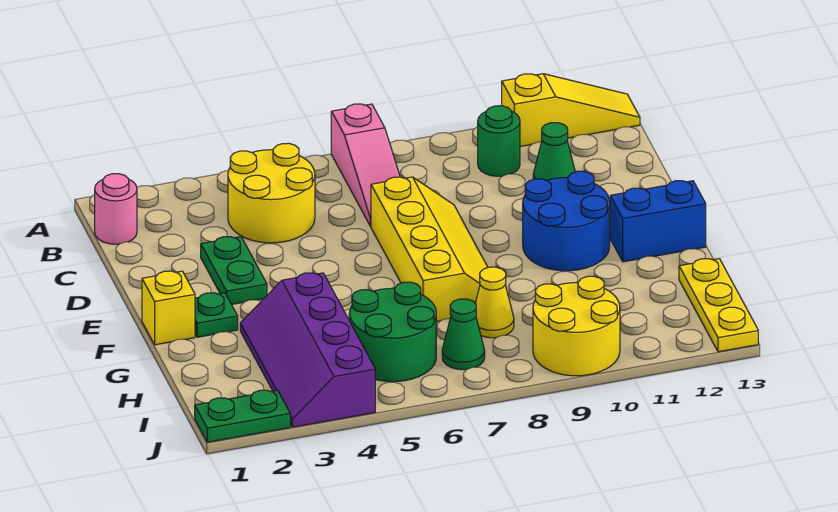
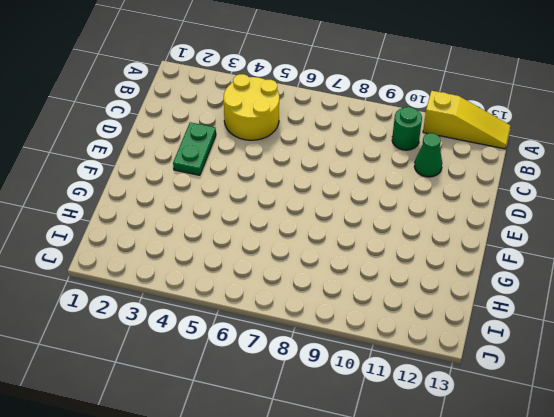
none -> pink slope A7:C7 level 1 top A
none -> pink round brick B1 level 1
none -> yellow slope D7:G8 level 1 top 7

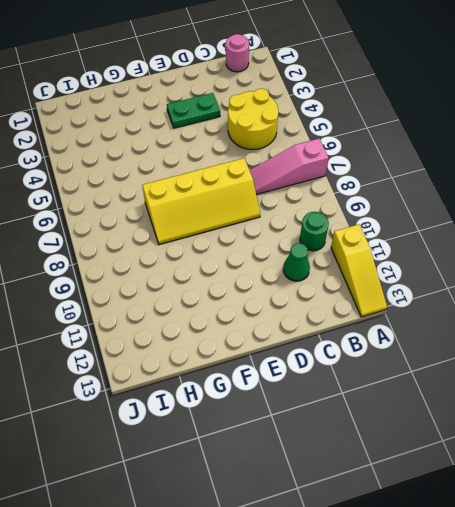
none -> blue round brick E10:F11 level 1
none -> yellow brick F1 level 1
none -> green plate F2 level 1

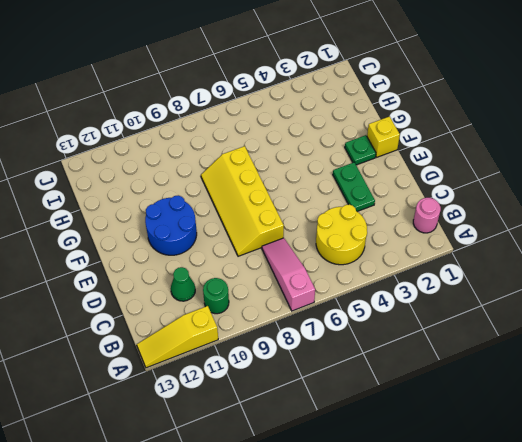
none -> blue brick F12:F13 level 1
none -> purple slope G3:J4 level 1 top 4
none -> green round brick H5:I6 level 1

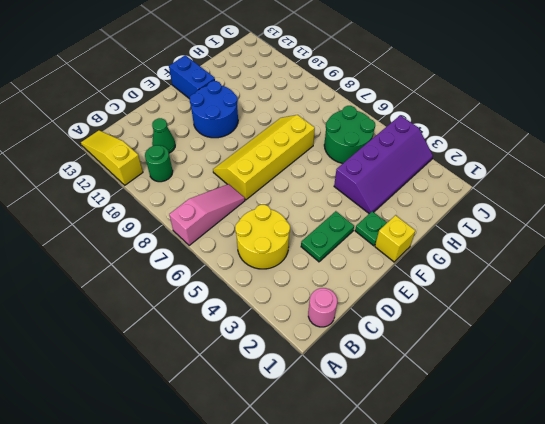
none -> yellow cone H8 level 1
none -> yellow plate H13:J13 level 1
none -> green cone I7 level 1

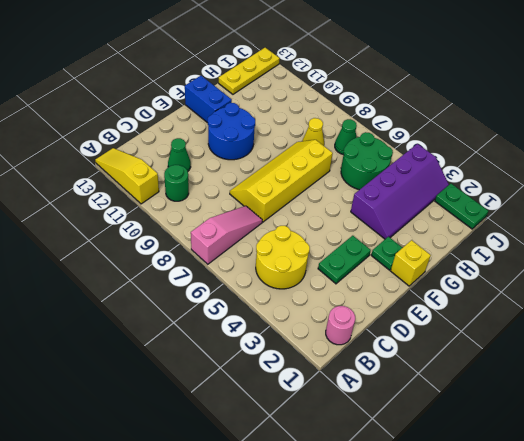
none -> yellow round brick I9:J10 level 1

